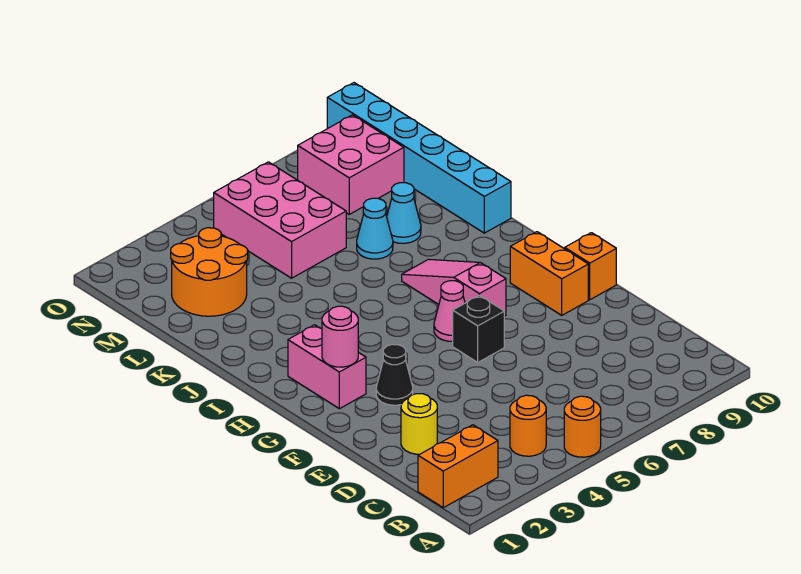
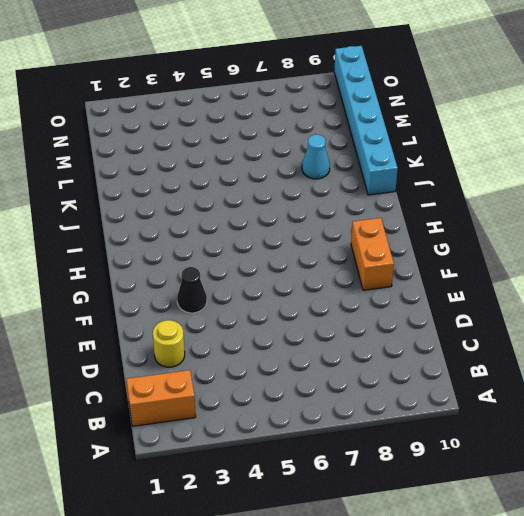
none -> orange round brick A5 level 1
none -> orange round brick B4 level 1
none -> black brick F6 level 1

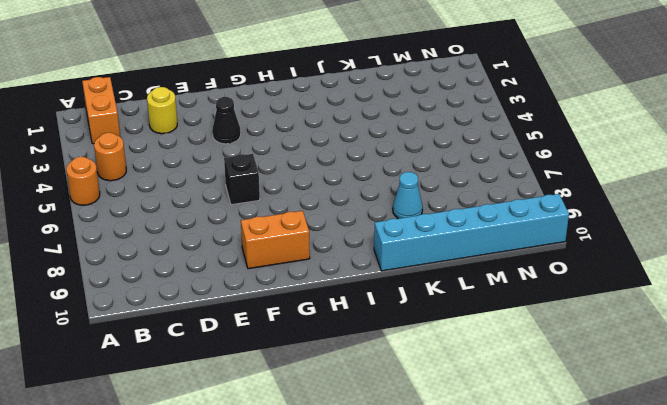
none -> orange brick F10 level 1
none -> pink brick G2:H2 level 1
none -> pink cone G6 level 1

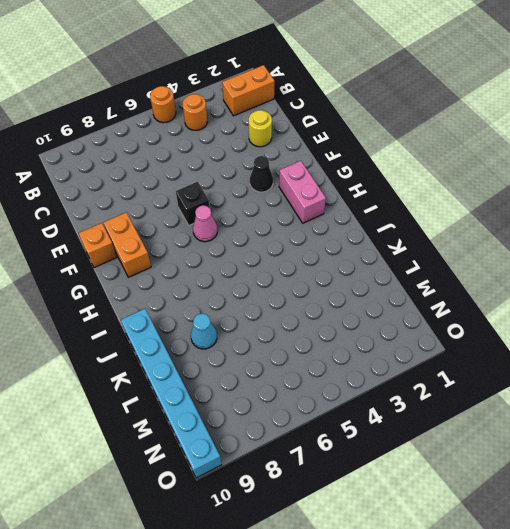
none -> pink slope G7:I7 level 1 top G
none -> cyan cone K7 level 1
none -> orange round brick L2:M3 level 1

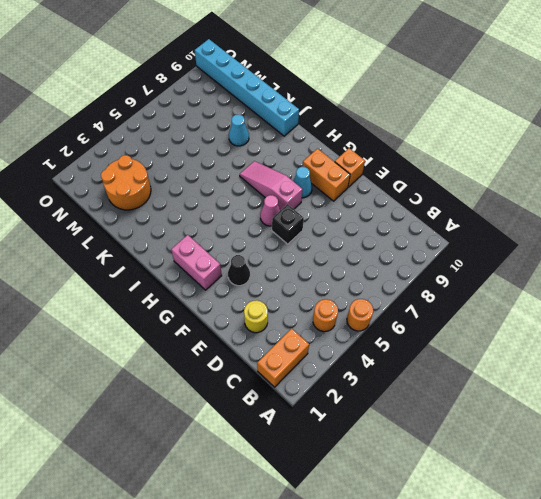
cyan cone G8 level 1 -> cyan cone K7 level 1
none -> pink brick L5:N6 level 1
none -> pink brick M8:N9 level 1
none -> pink round brick G2 level 2

